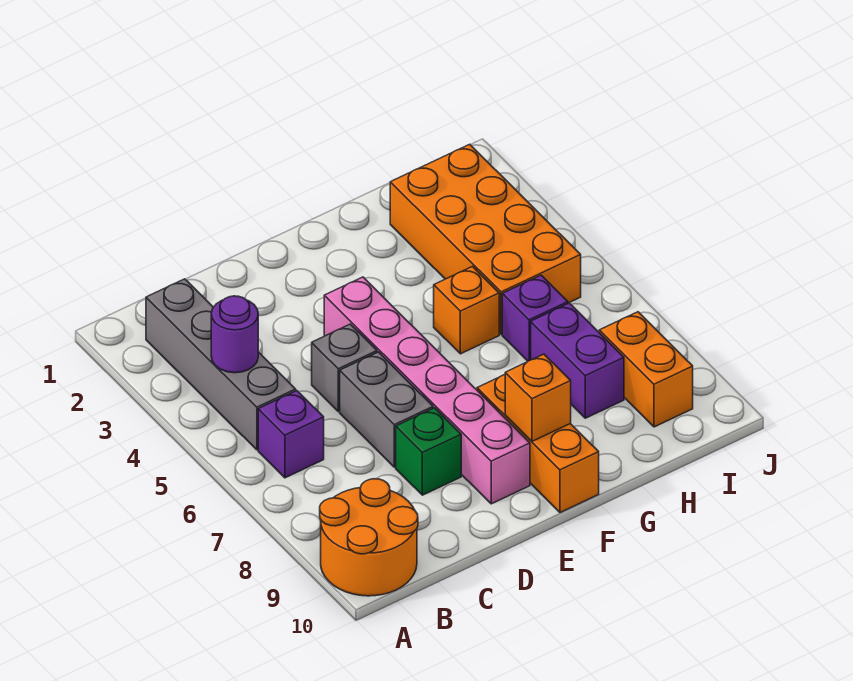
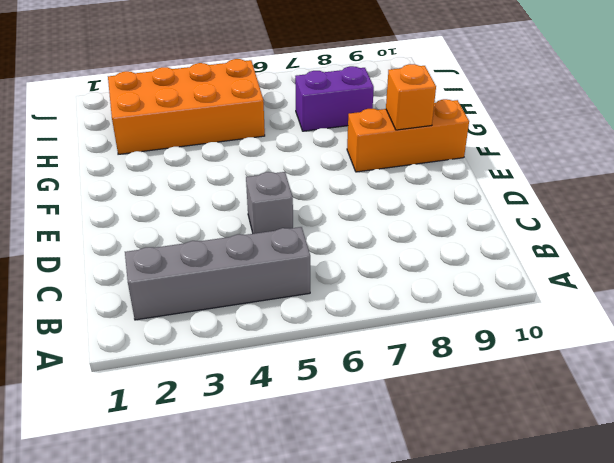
none -> orange round brick A9:B10 level 1
none -> purple brick B6 level 1
none -> grey brick D6:D7 level 1

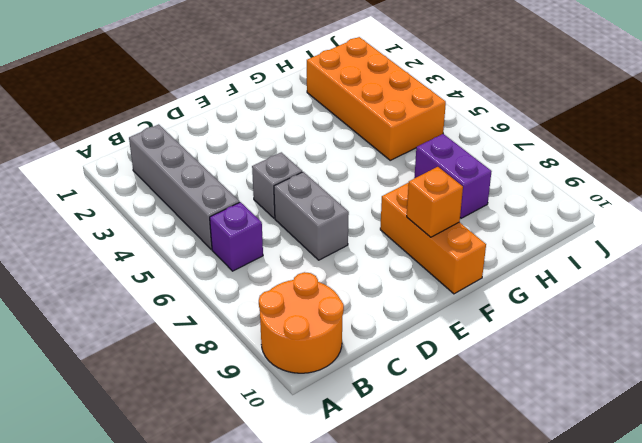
none -> green brick D8 level 1
none -> pink brick E4:E9 level 1
none -> orange brick G5 level 1

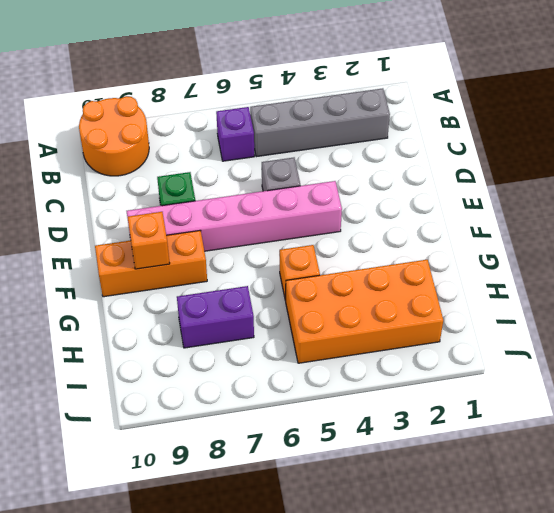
none -> grey brick D6:D7 level 1
none -> purple brick H6 level 1
none -> orange brick I8:I9 level 1

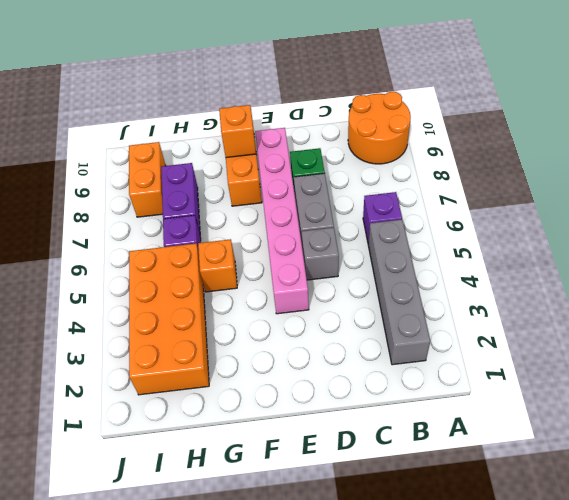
none -> purple round brick B4 level 2

